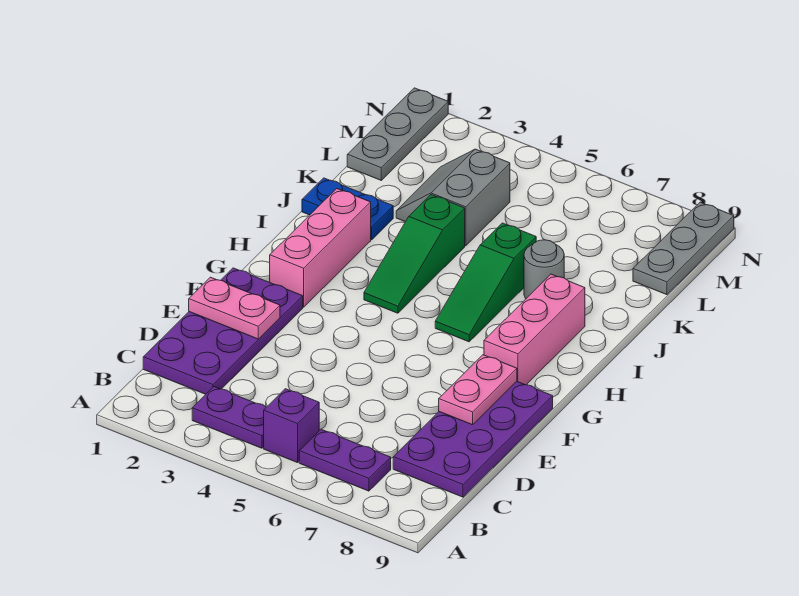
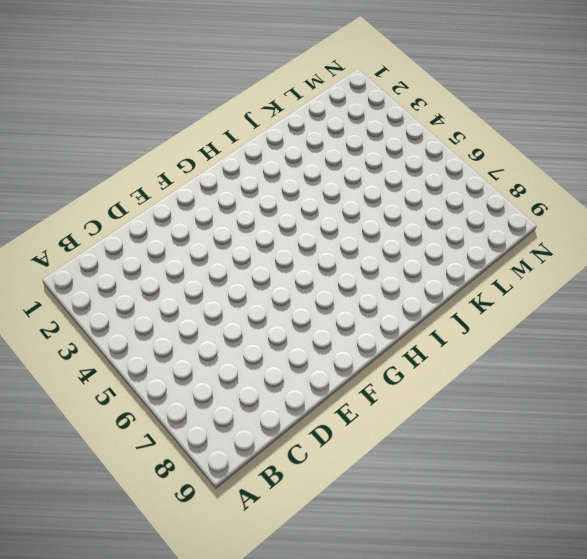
none -> purple plate B3:B4 level 1
none -> purple brick B5 level 1
none -> purple plate B6:B7 level 1

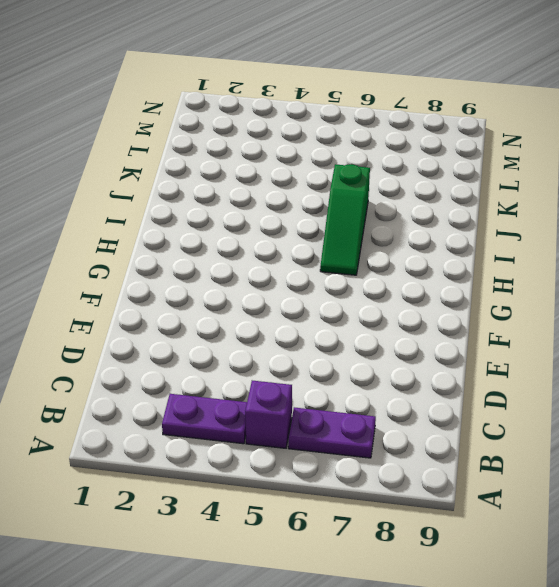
none -> purple plate C1:F2 level 1
none -> purple plate C8:F9 level 1
none -> pink brick G2:I2 level 1

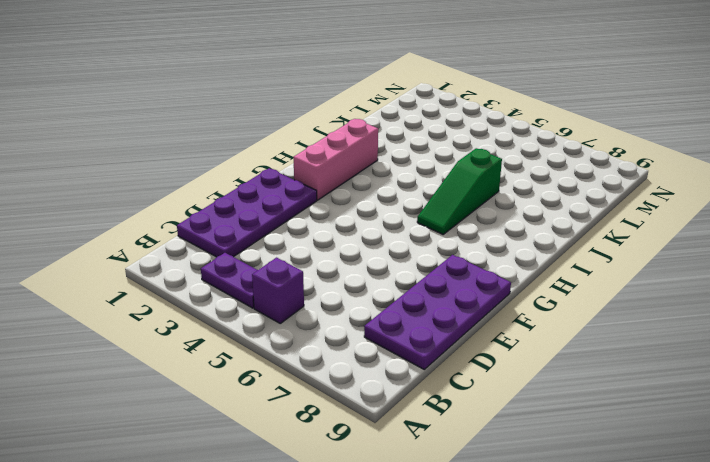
none -> purple plate B6:B7 level 1
none -> pink brick G8:I8 level 1
none -> green slope H4:J4 level 1 top J

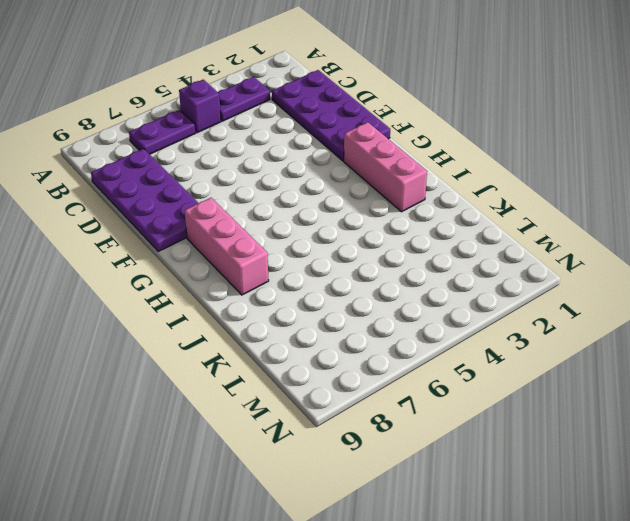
none -> green slope H4:J4 level 1 top J
none -> green slope H6:J6 level 1 top J
none -> blue plate J1:J2 level 1

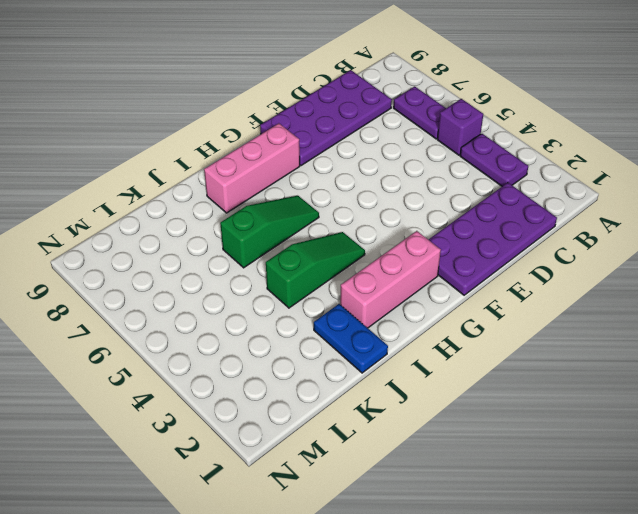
none -> grey round brick J7 level 1
none -> grey slope K3:L4 level 1 top 4
none -> grey plate L1:N1 level 1

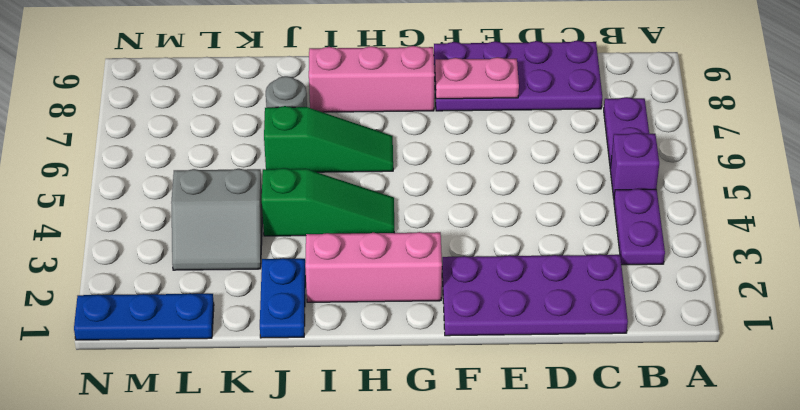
blue plate L1:N1 level 1 -> grey plate L1:N1 level 1
none -> grey plate L9:N9 level 1
none -> pink plate E1:E2 level 2

